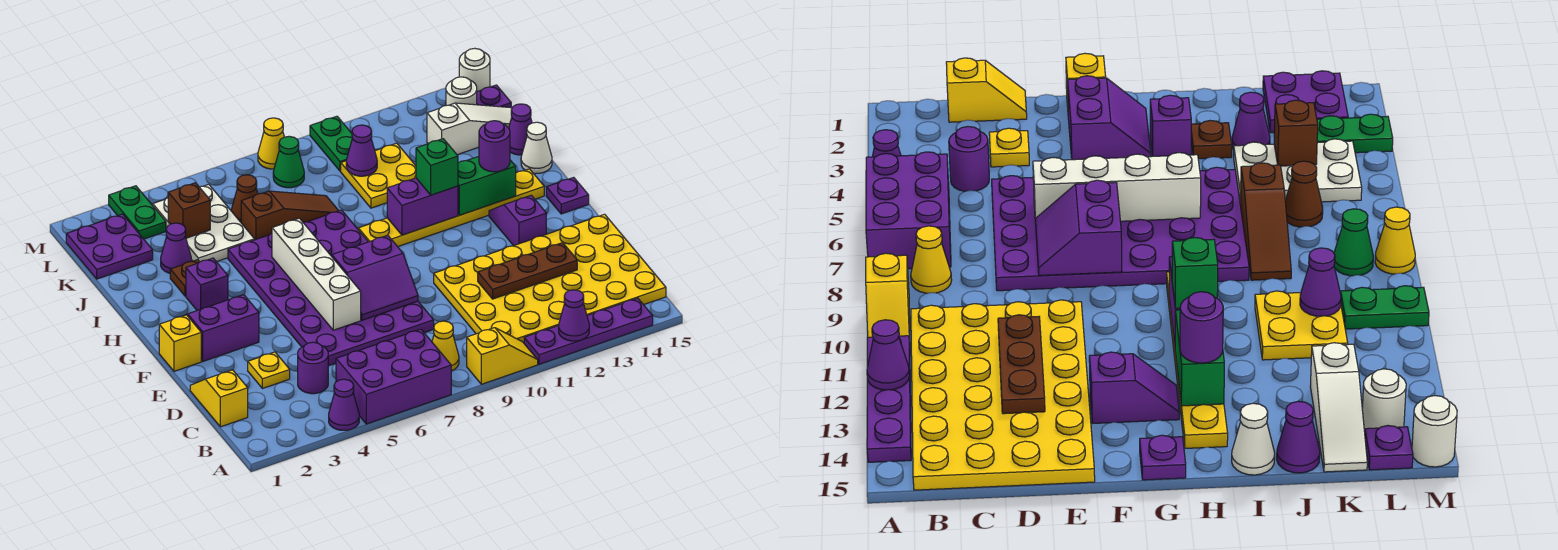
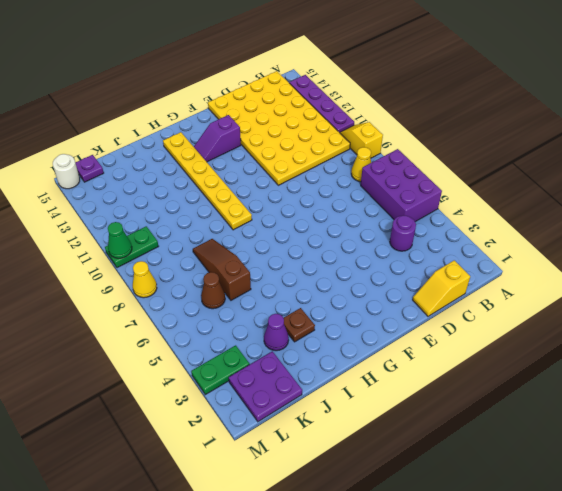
green cone M10 level 2 -> green cone L8 level 1
none -> purple cone A4 level 1
none -> yellow plate D3 level 1
none -> purple plate D5:I8 level 1
none -> yellow brick F1 level 1

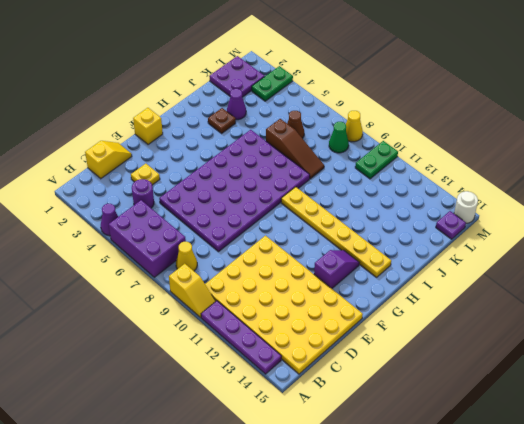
none -> purple slope F2:G3 level 1 top F
none -> purple plate G15 level 1
none -> purple brick H3 level 1
none -> white cone I15 level 1

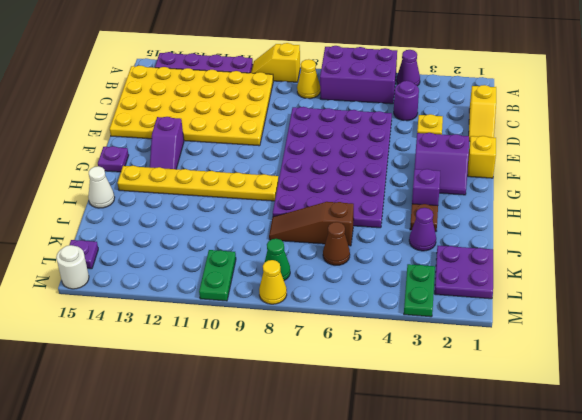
none -> white plate J4:L5 level 1
none -> yellow plate J10:K11 level 1
none -> purple cone J15 level 1
none -> white slope K13:K15 level 1 top 13

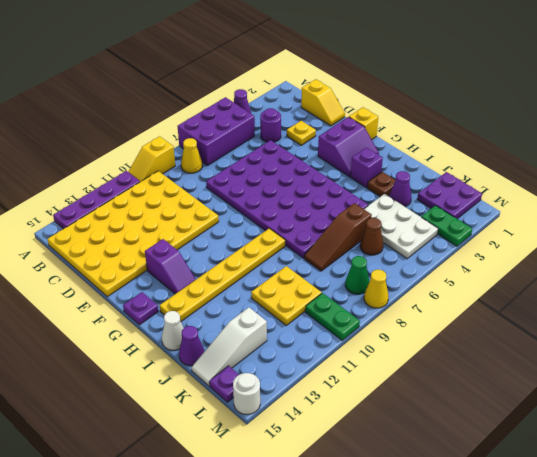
none -> white round brick L14 level 1
none -> purple cone A12 level 2
none -> brown plate D11:D13 level 2
none -> white brick E6:H6 level 2

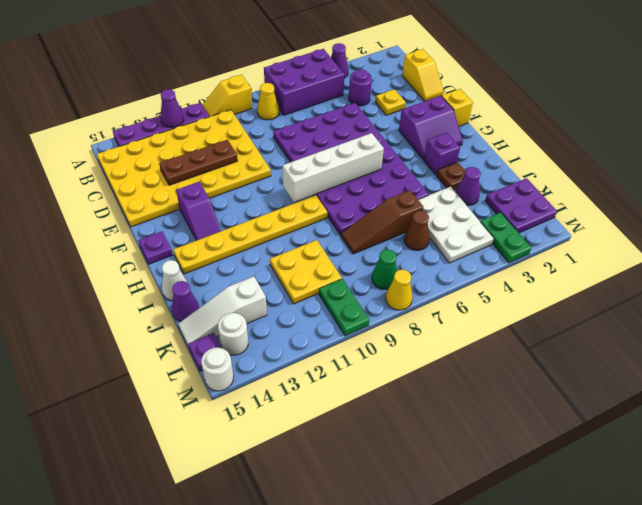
white brick G6:G9 level 2 -> white brick E6:H6 level 2
none -> purple slope E7:F8 level 2 top F
none -> purple brick H10:H11 level 2
none -> green brick H12:H13 level 2
none -> brown brick K4 level 2

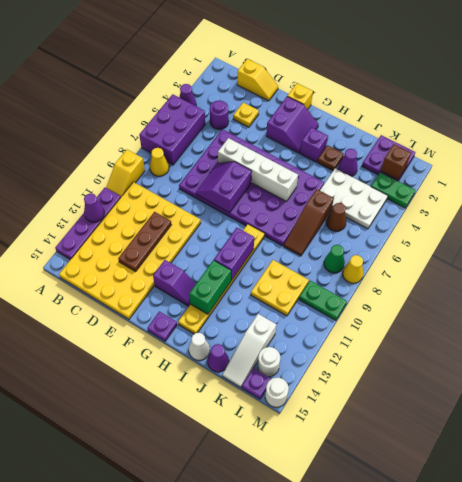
brown brick L2 level 2 -> brown brick K4 level 2
none -> purple cone K10 level 2
none -> green brick H11 level 3
none -> purple round brick H13 level 3

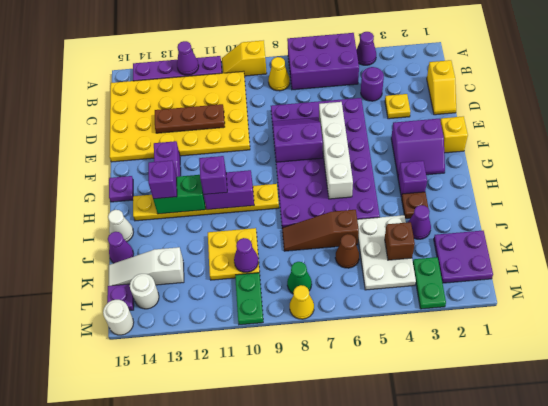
purple brick H11 level 3 -> green brick H11 level 3
purple brick H13 level 3 -> purple round brick H13 level 3

